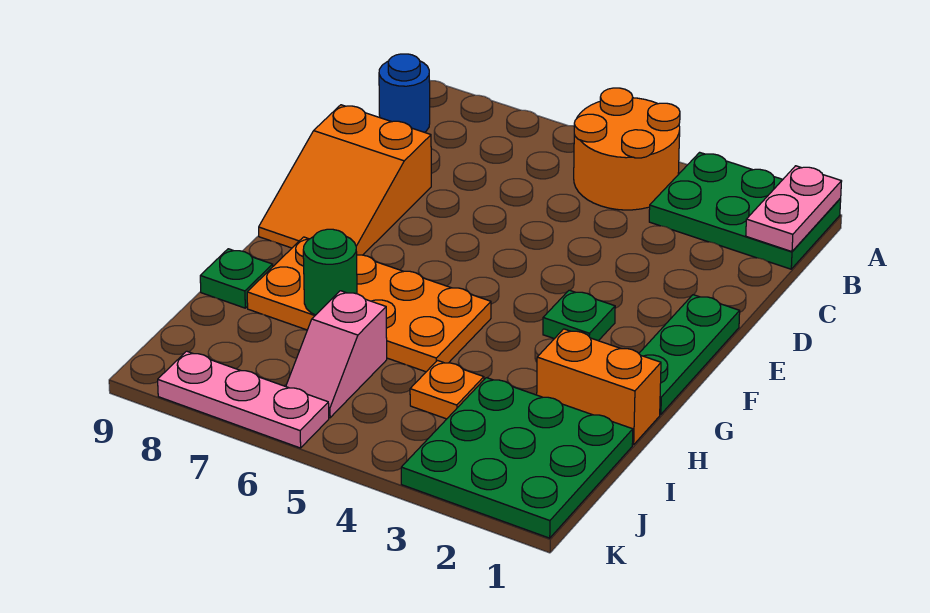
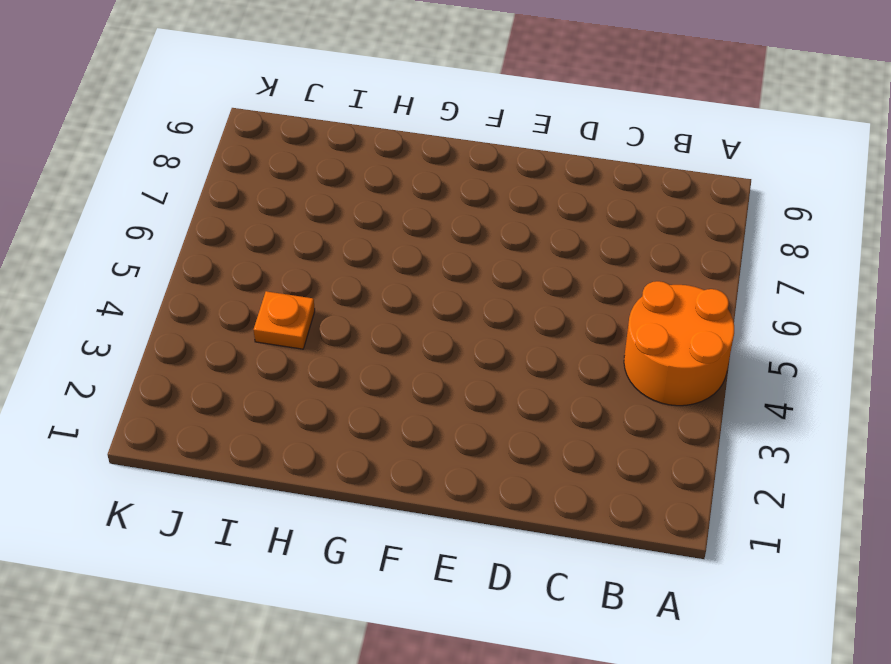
none -> green plate A1:B3 level 1
none -> blue round brick B9 level 1
none -> orange slope D8:F9 level 1 top D

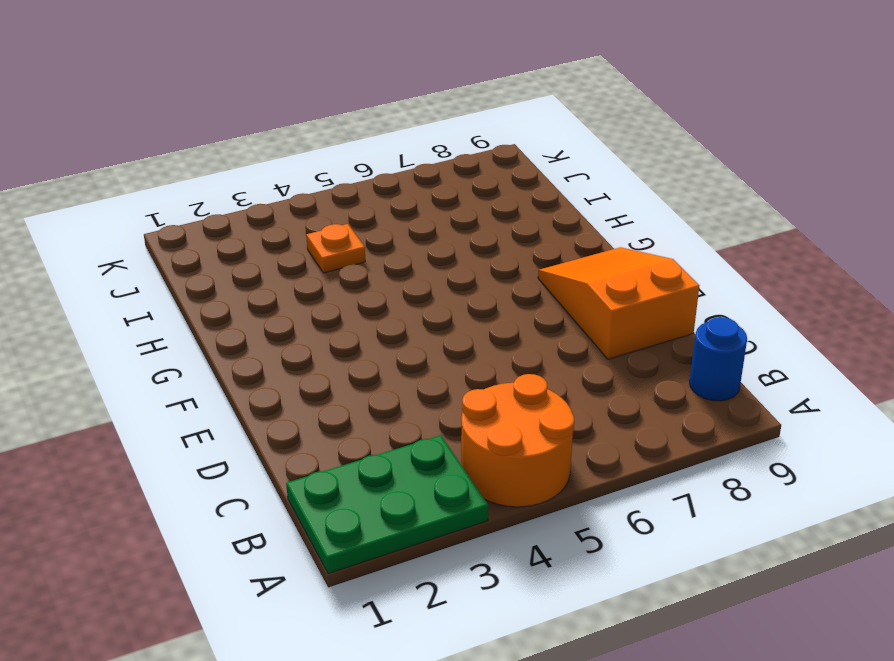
none -> green plate E1:G1 level 1
none -> green plate F3 level 1
none -> orange plate G5:H8 level 1

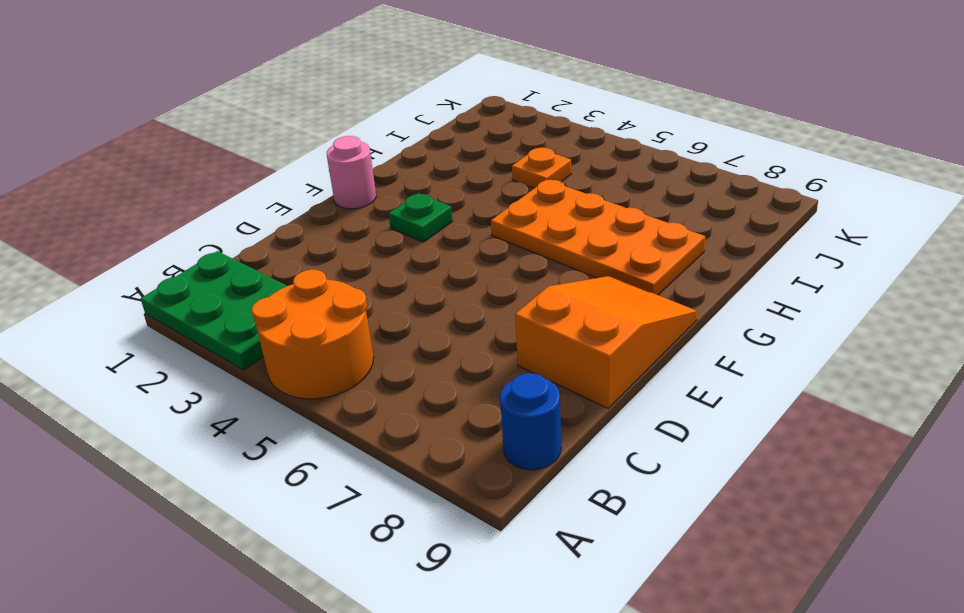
pink round brick F1 level 1 -> green plate E1:G1 level 1
none -> orange brick H1:H2 level 1
none -> green plate H9 level 1
none -> green plate I1:K3 level 1

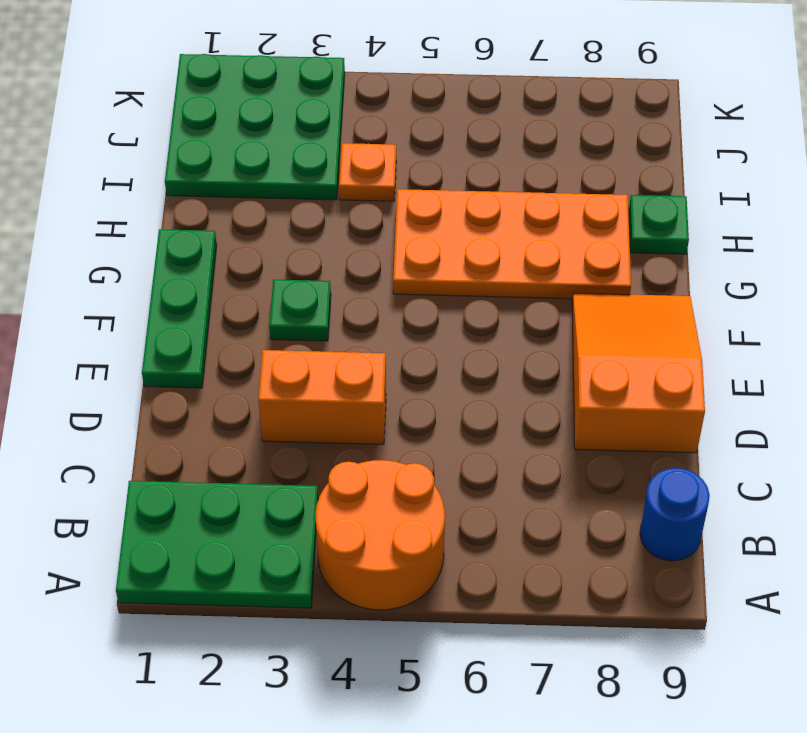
orange brick D3:D4 level 1 -> orange brick H1:H2 level 1
none -> pink slope I6:J6 level 1 top I
none -> pink plate K6:K8 level 1
none -> pink plate A1:B1 level 2

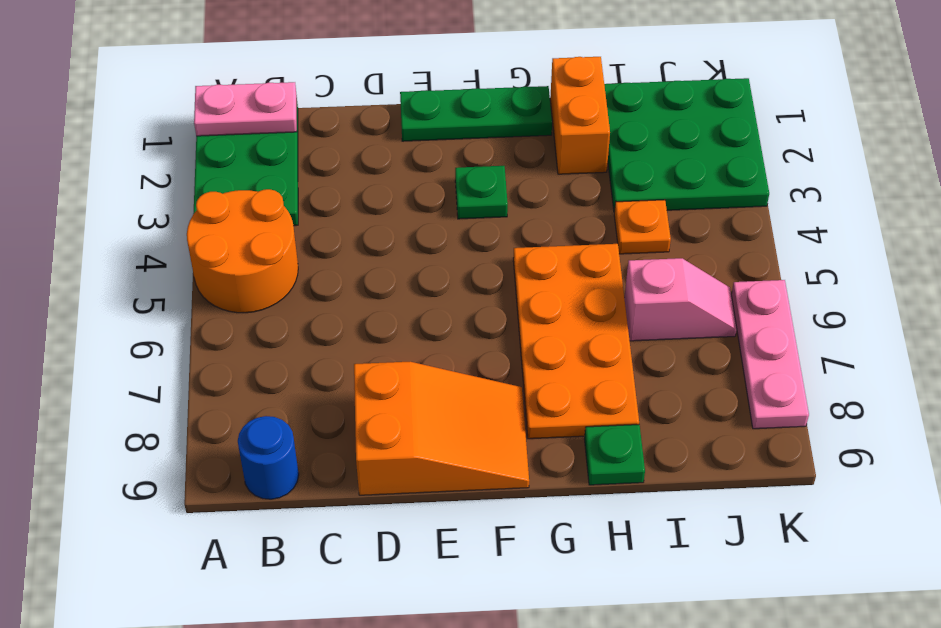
none -> green round brick H7 level 2

